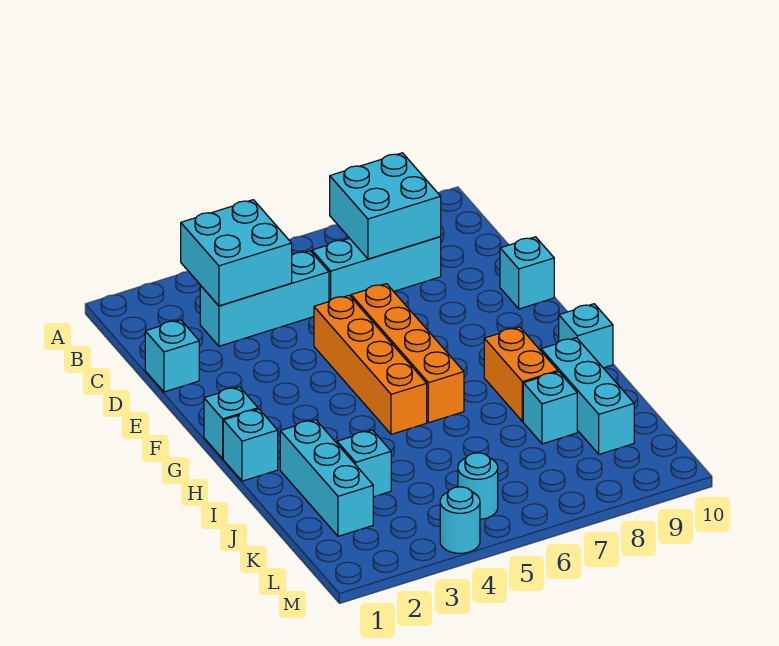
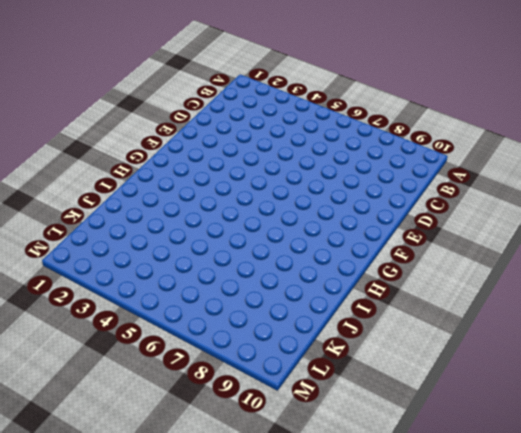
none -> cyan brick C3:C5 level 1
none -> cyan brick C6:C8 level 1
none -> cyan brick D1 level 1

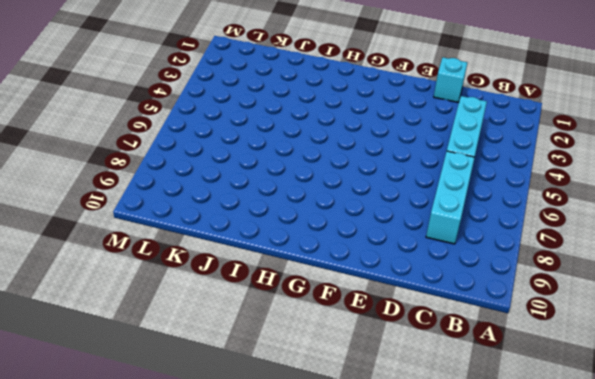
none -> orange brick E5:H5 level 1
none -> orange brick E6:H6 level 1
none -> cyan brick E10 level 1

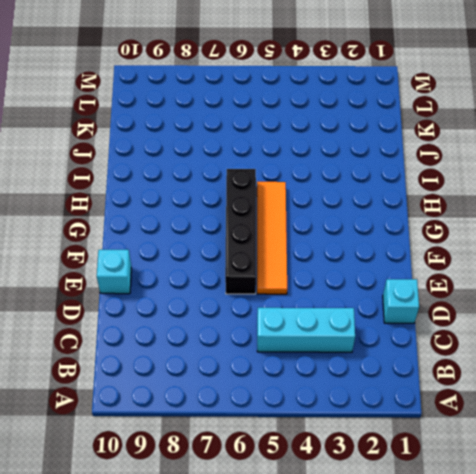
orange tile E5:H5 level 1 -> orange brick E5:H5 level 1
black brick E6:H6 level 1 -> orange brick E6:H6 level 1
none -> cyan brick C6:C8 level 1
none -> cyan brick G1 level 1
none -> cyan brick H1 level 1

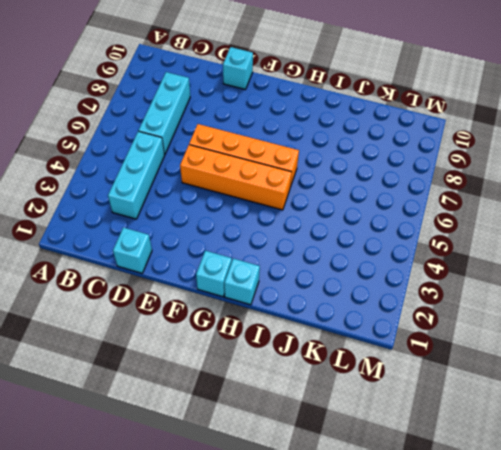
none -> orange brick H8:I8 level 1
none -> cyan brick H10 level 1
none -> cyan brick I2:K2 level 1

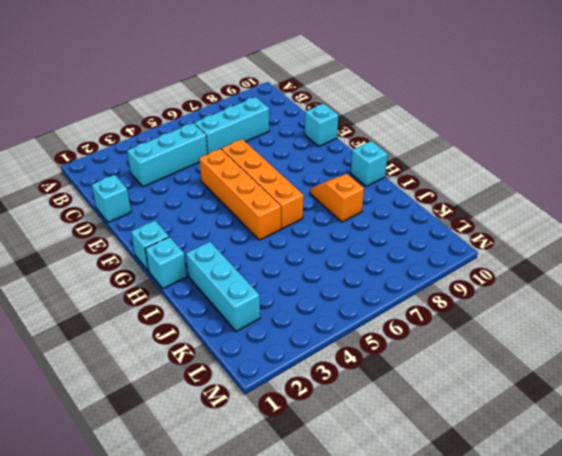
orange slope H8:I8 level 1 top I -> orange brick H8:I8 level 1
none -> cyan brick I9:K9 level 1
none -> cyan brick J3 level 1
none -> cyan brick J8 level 1

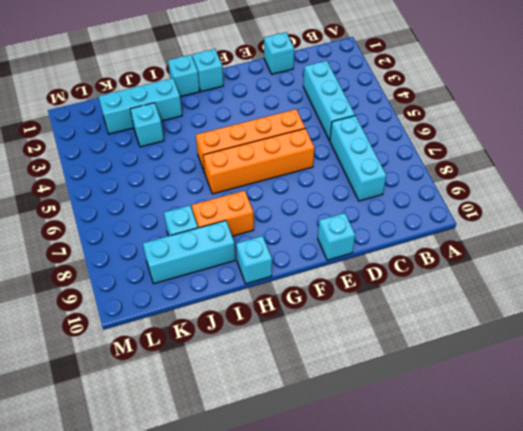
none -> cyan round brick L5 level 1
none -> cyan round brick M4 level 1
none -> cyan brick B3:C4 level 2

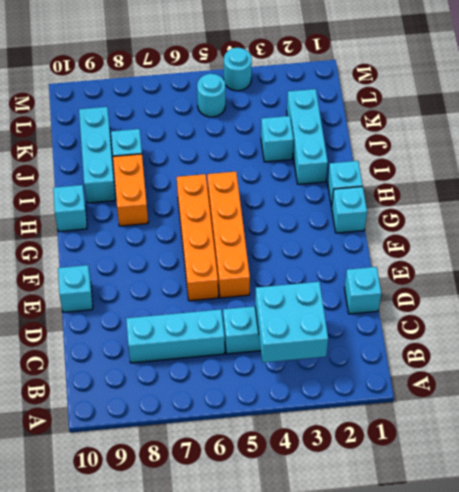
none -> cyan brick B7:C8 level 2

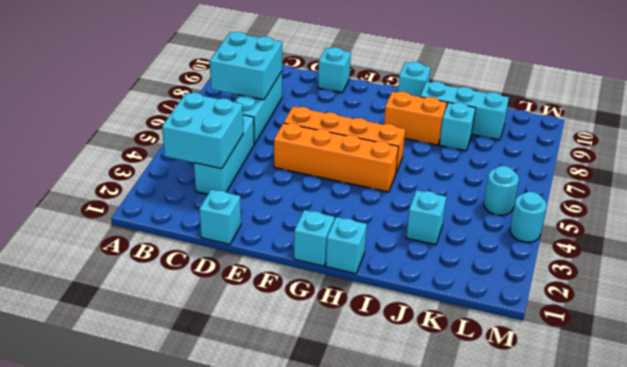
none -> cyan brick I2:K2 level 1

